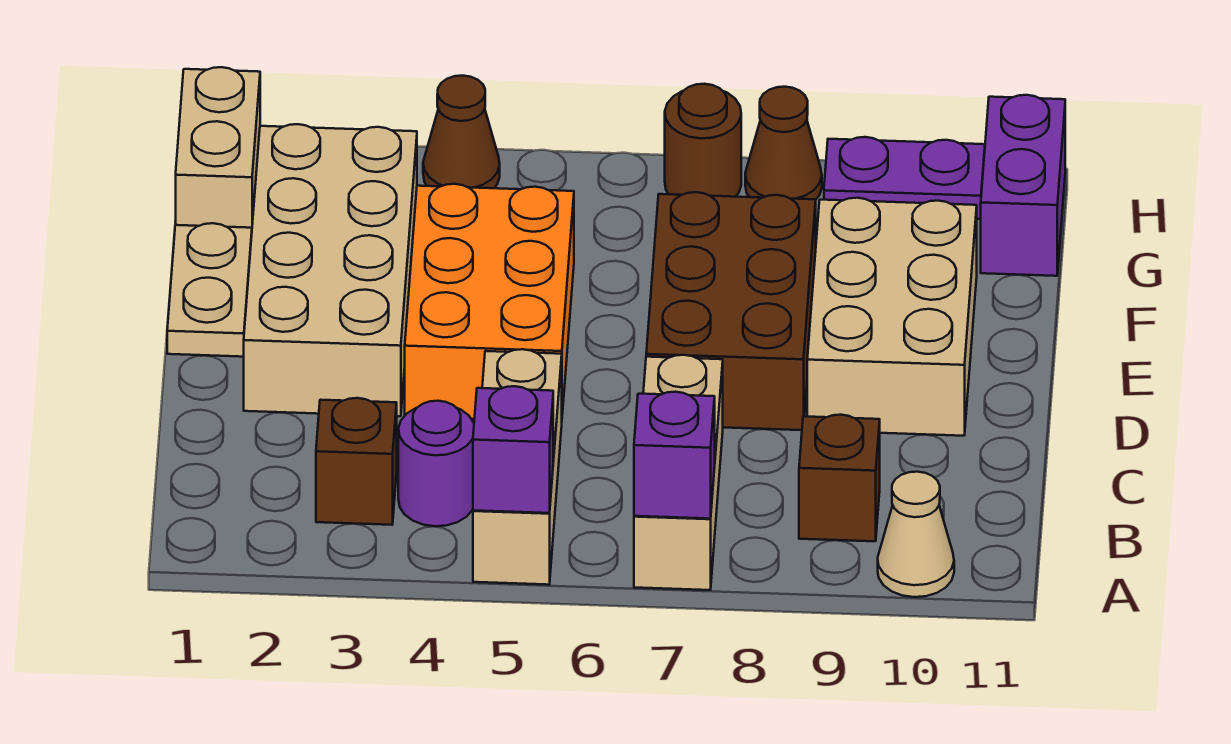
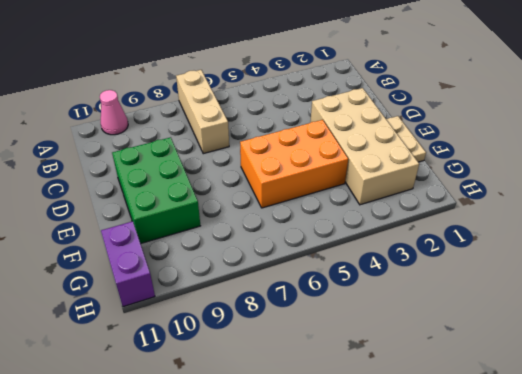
pink cone A10 level 1 -> tan cone A10 level 1
green brick D9:F10 level 1 -> tan brick D9:F10 level 1
orange brick E4:F6 level 1 -> orange brick D4:F5 level 1
none -> tan brick A5:C5 level 1
none -> brown brick B3 level 1
none -> purple round brick B4 level 1

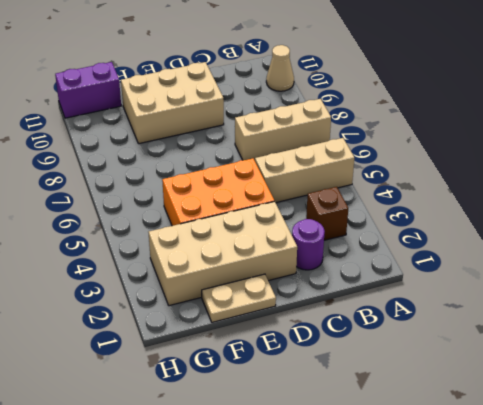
purple round brick C2 level 1 -> purple round brick B4 level 1
none -> brown brick B9 level 1
none -> brown brick D7:F8 level 1
none -> tan brick G1:H1 level 1

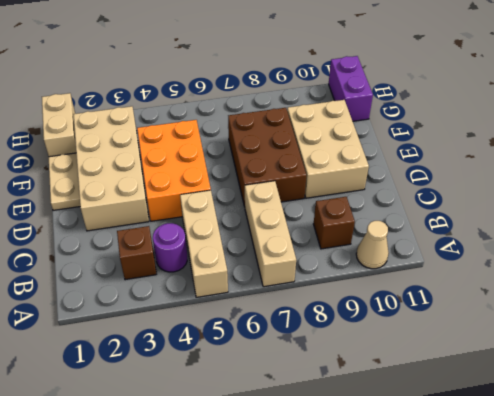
none -> brown cone H4 level 1
none -> brown round brick H7 level 1
none -> brown cone H8 level 1

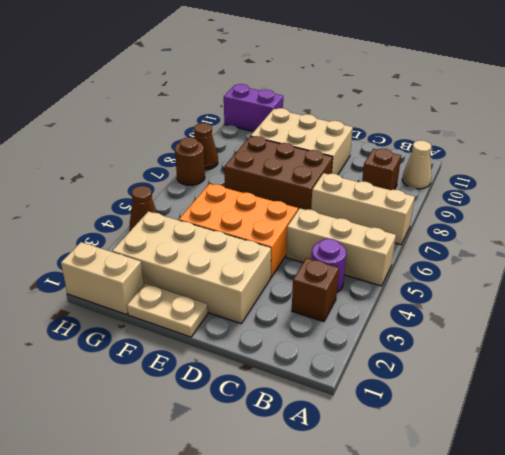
none -> purple plate H9:H10 level 1
none -> purple brick A5 level 2
none -> purple brick A7 level 2

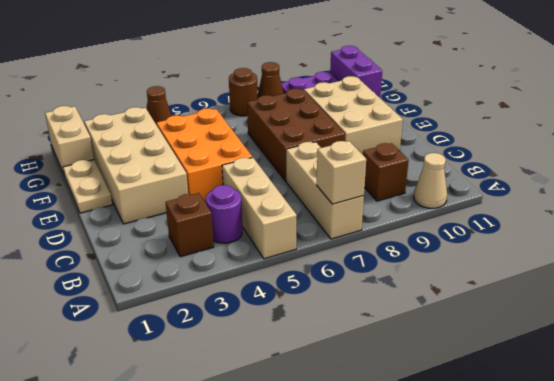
tan brick A7 level 2 -> purple brick A7 level 2
none -> purple brick A5 level 2

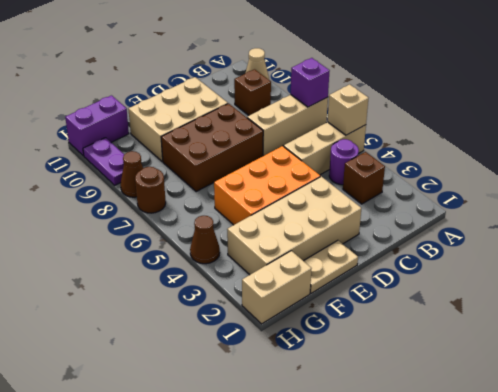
tan brick A5 level 2 -> purple brick A5 level 2

